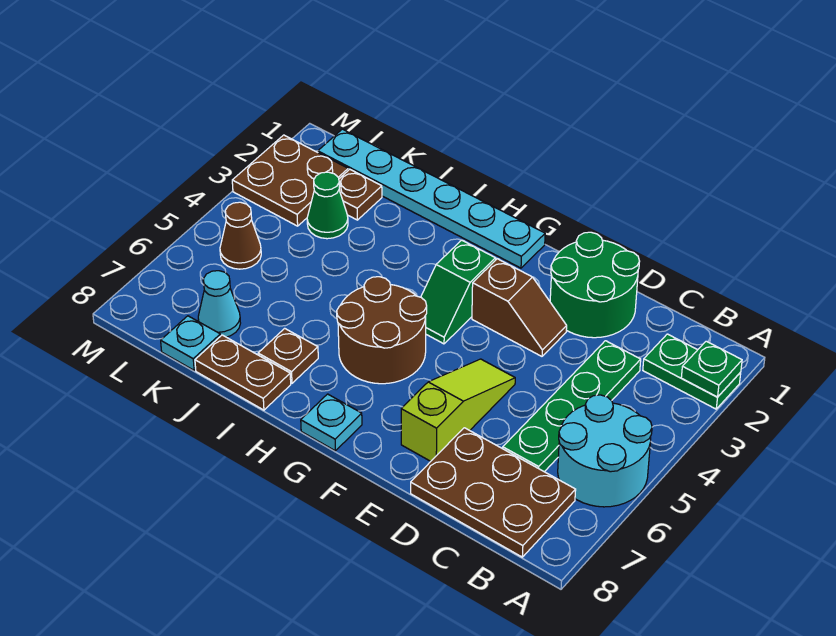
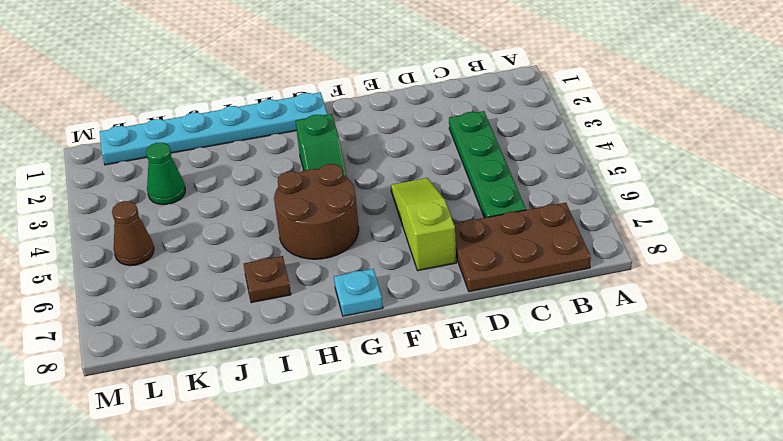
none -> green plate A2:B2 level 1
none -> cyan round brick A5:B6 level 1
none -> green round brick D1:E2 level 1

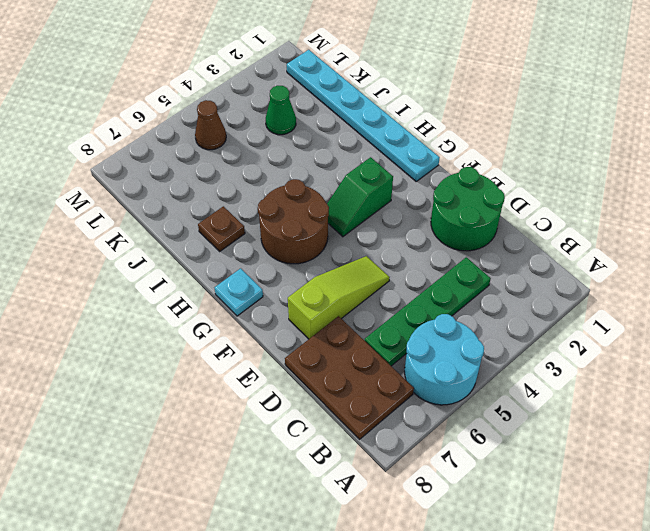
none -> green plate A2:B2 level 1
none -> brown slope E3:F3 level 1 top F
none -> brown plate I8:J8 level 1

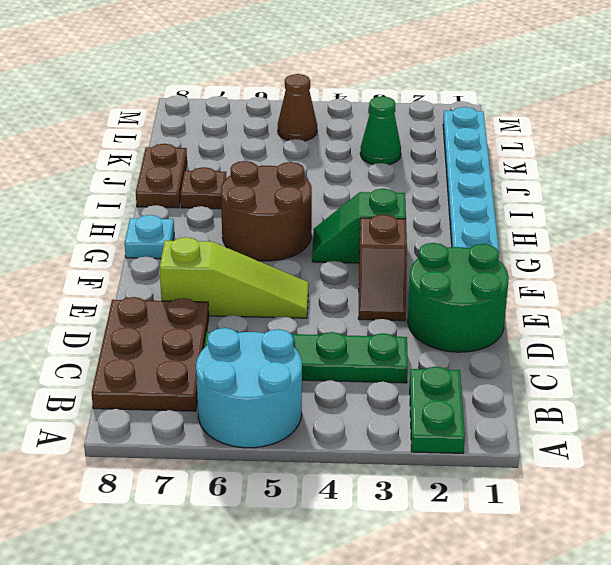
none -> brown plate K2 level 1
none -> cyan cone K7 level 1
none -> cyan plate K8 level 1

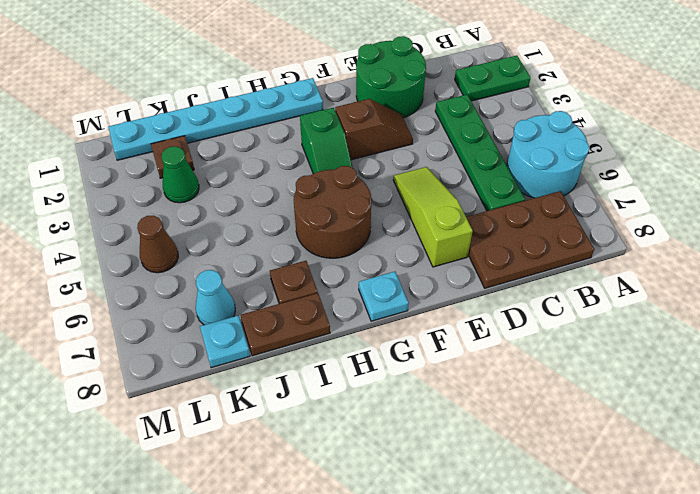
none -> brown plate L2:M3 level 1
none -> green plate A2 level 2

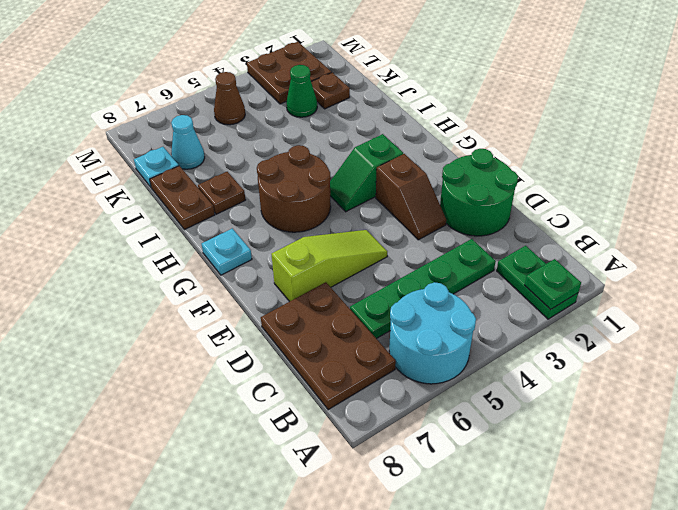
none -> cyan plate G1:L1 level 1

